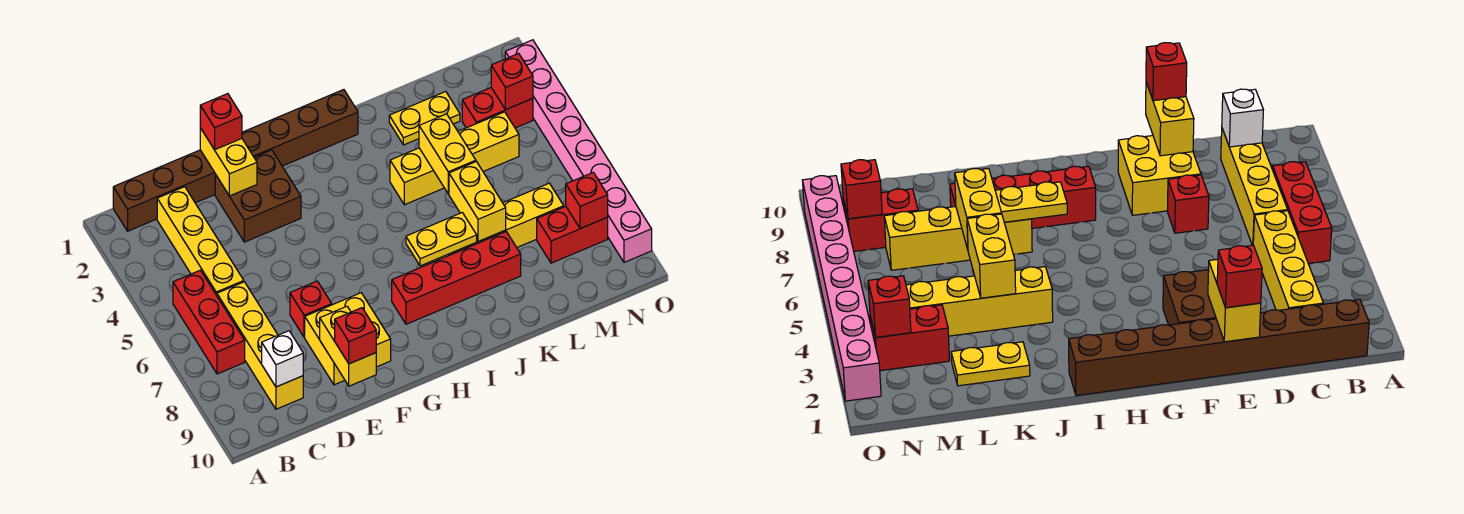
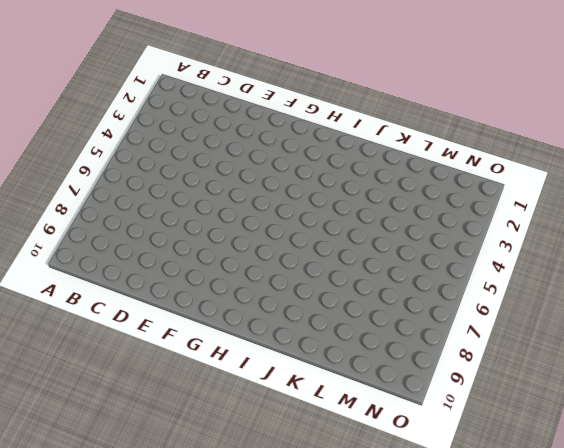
none -> brown brick B1:I1 level 1
none -> red brick B5:B7 level 1
none -> yellow brick C2:C5 level 1

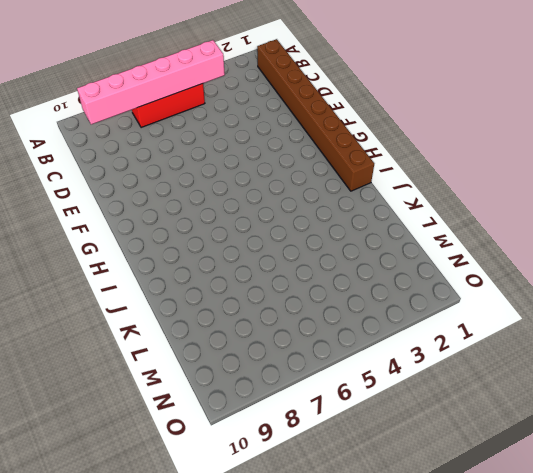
pink brick B4:B9 level 2 -> none
none -> yellow brick C2:C5 level 1
none -> yellow brick C6:C9 level 1
none -> brown brick E2:F3 level 1

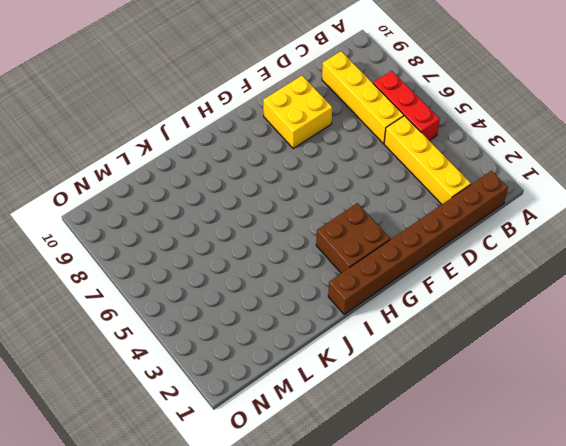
brown brick G2:H3 level 1 -> brown brick E2:F3 level 1
none -> red brick E7 level 1
none -> red brick H8:K8 level 1
none -> yellow brick J4:M4 level 1

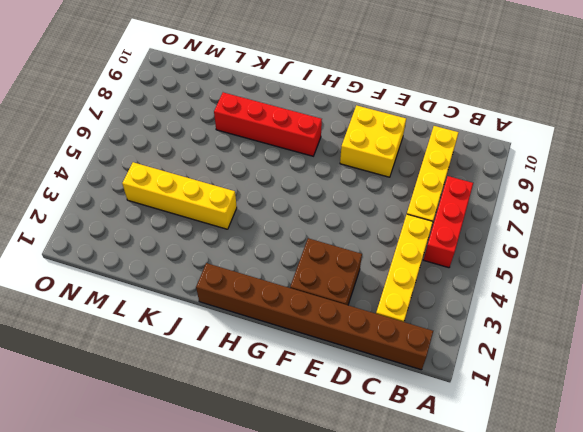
none -> red brick E7 level 1
none -> yellow brick J7:M7 level 1
none -> yellow plate K2:L2 level 1

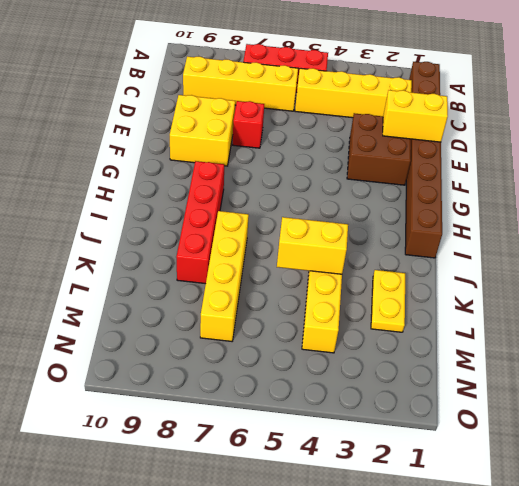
none -> red brick M3:N3 level 1
none -> red brick M8:N8 level 1
none -> pink brick O2:O9 level 1

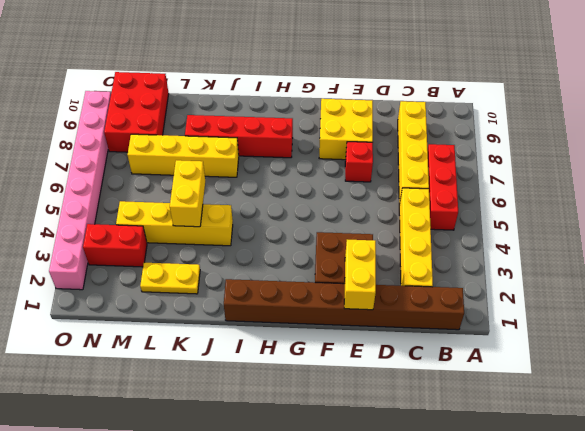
red brick M8:N10 level 1 -> red brick M8:N8 level 1
none -> white brick C9 level 2
none -> yellow brick E9:E10 level 2
none -> yellow plate I7:J7 level 2

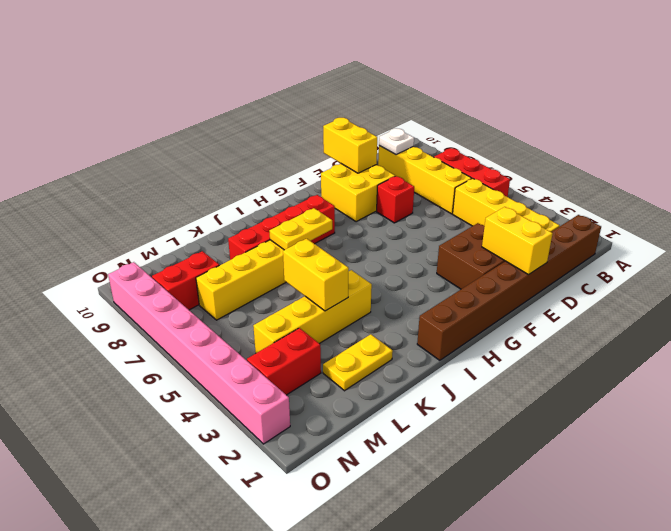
white plate C9 level 2 -> white brick C9 level 2
none -> yellow brick K6:K7 level 2
none -> red brick N3 level 2
none -> red brick N8 level 2

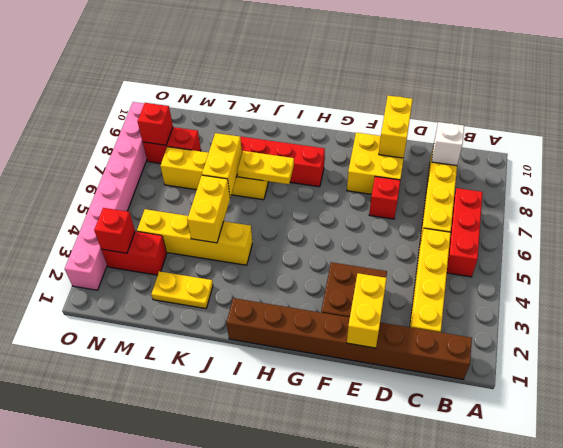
none -> red brick E1 level 3
none -> red brick E10 level 3

